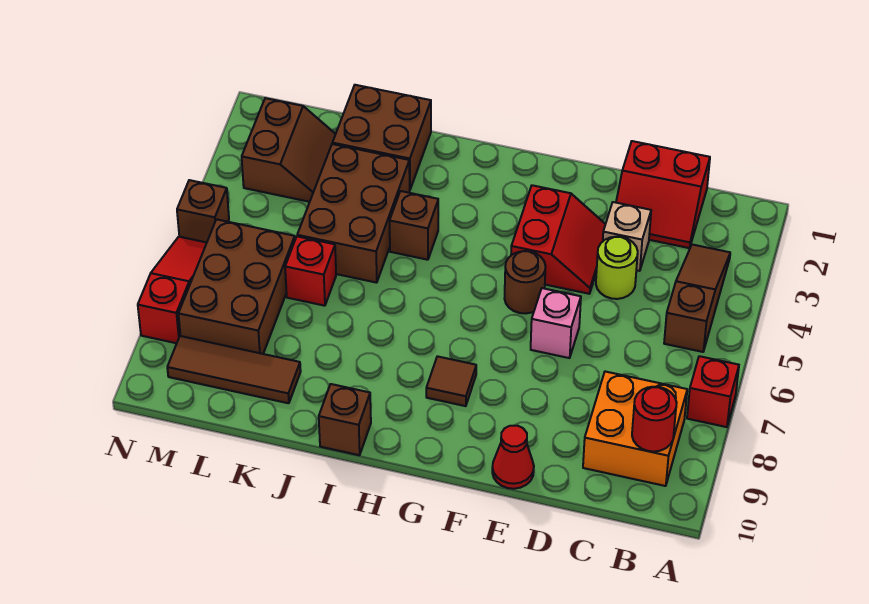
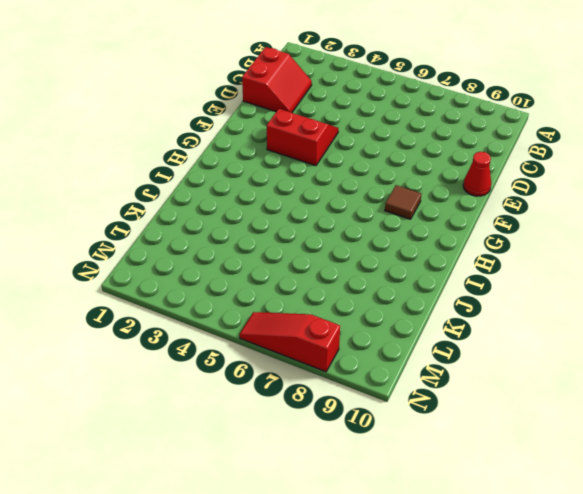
none -> red brick A7 level 1
none -> brown slope B3:B5 level 1 top 5
none -> orange brick B8:C9 level 1

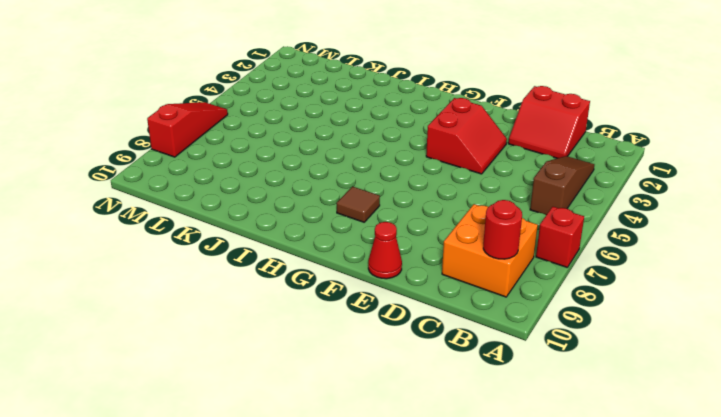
none -> tan brick D3 level 1
none -> lime round brick D4 level 1
none -> pink brick E6 level 1

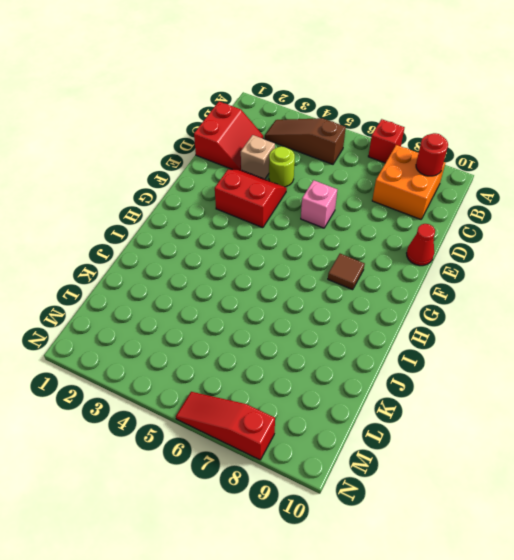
none -> brown round brick F5 level 1
none -> brown brick I4 level 1
none -> brown brick I10 level 1

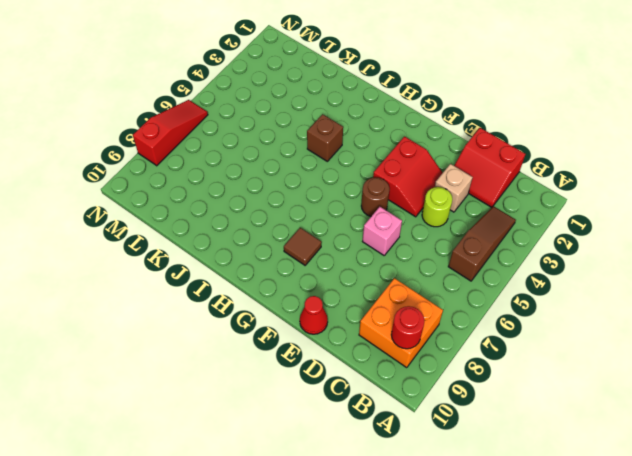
none -> red brick A7 level 1
none -> brown brick I10 level 1
none -> brown brick J1:K2 level 1

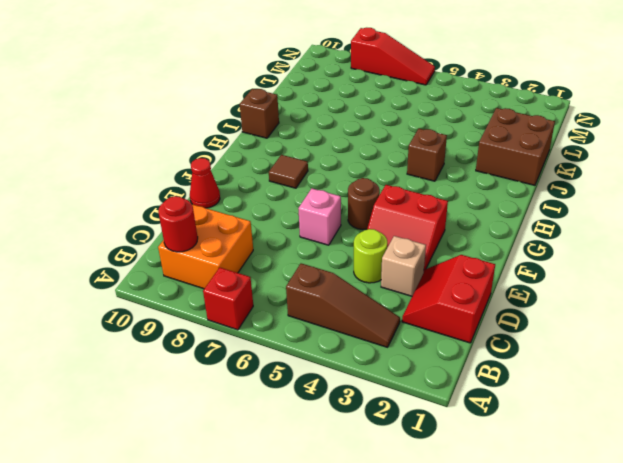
none -> brown brick J3:K5 level 1
none -> red brick K6 level 1
none -> brown tile K9:M9 level 1

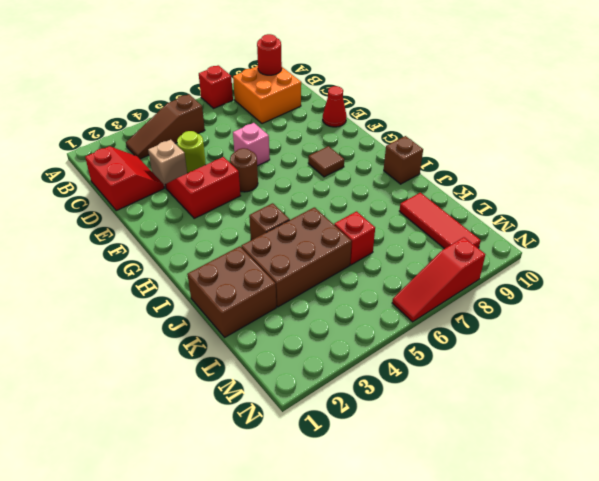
red tile K9:M9 level 1 -> brown tile K9:M9 level 1
none -> brown slope L2:M3 level 1 top M
none -> brown brick L6:M8 level 1
none -> brown brick N5 level 1

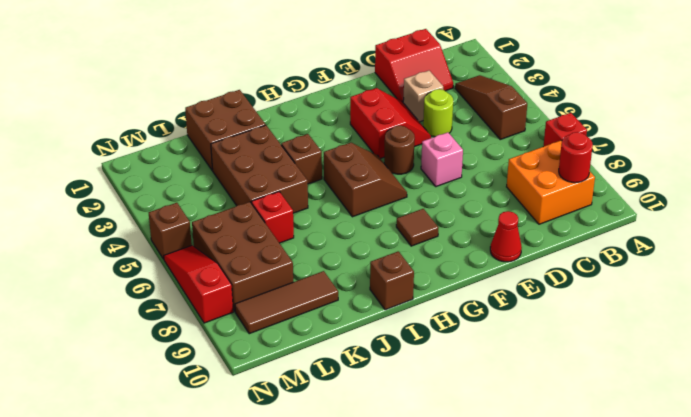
brown slope G5:H6 level 1 top H -> brown slope L2:M3 level 1 top M

